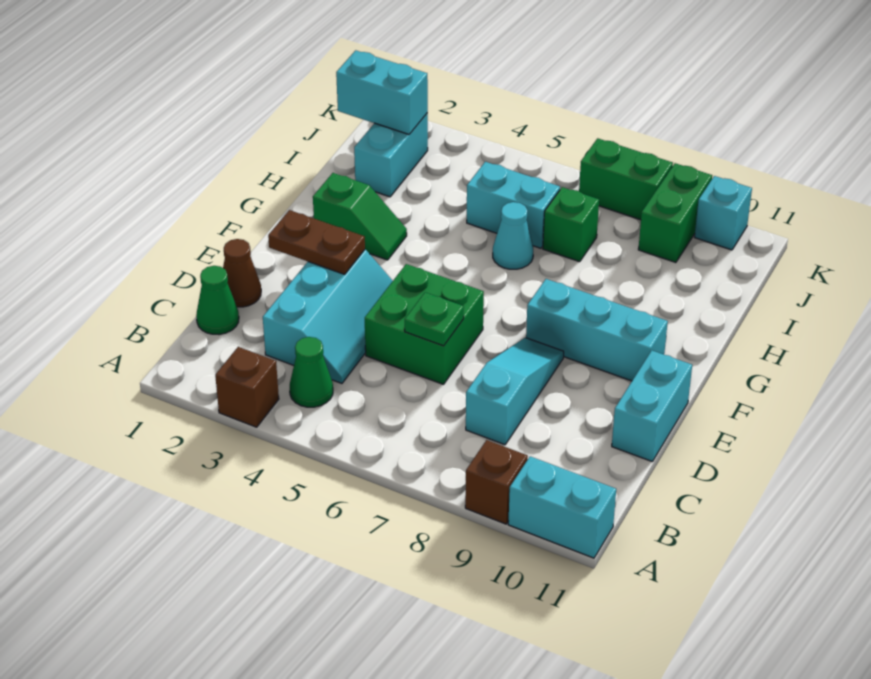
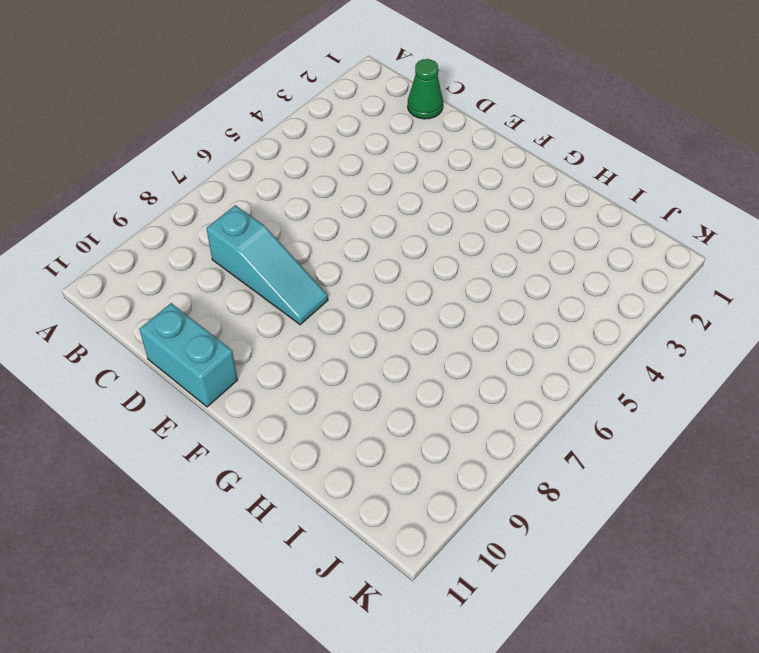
none -> brown brick A3 level 1
none -> brown brick A9 level 1
none -> cyan brick A10:A11 level 1

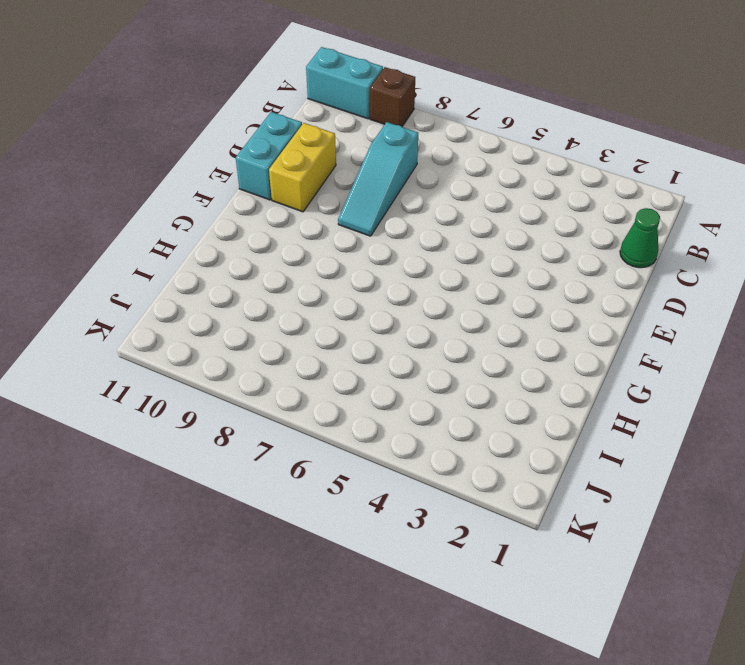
yellow brick D10:E10 level 1 -> none
none -> brown brick A3 level 1
none -> green cone B4 level 1
none -> cyan slope C3:E4 level 1 top 3

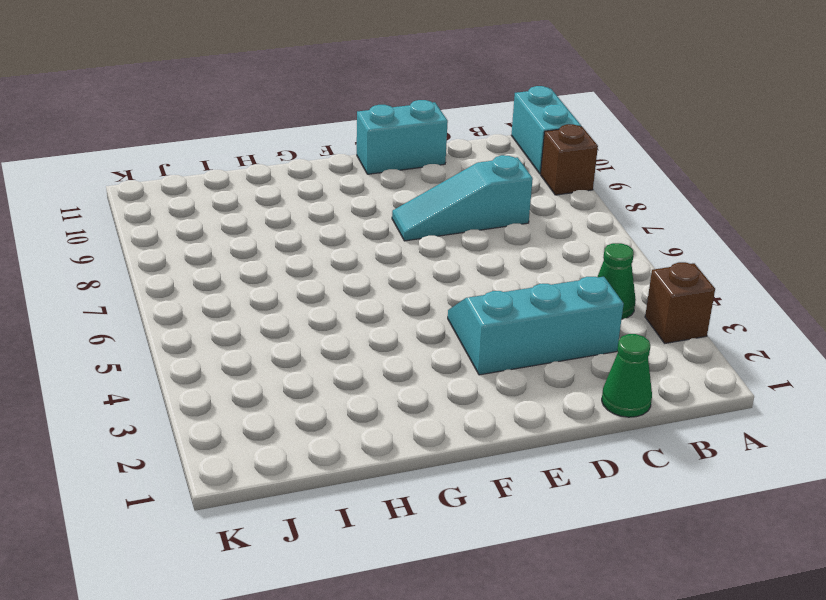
none -> brown cone D1 level 1
none -> green brick D5:E6 level 1
none -> cyan brick F8:F10 level 1

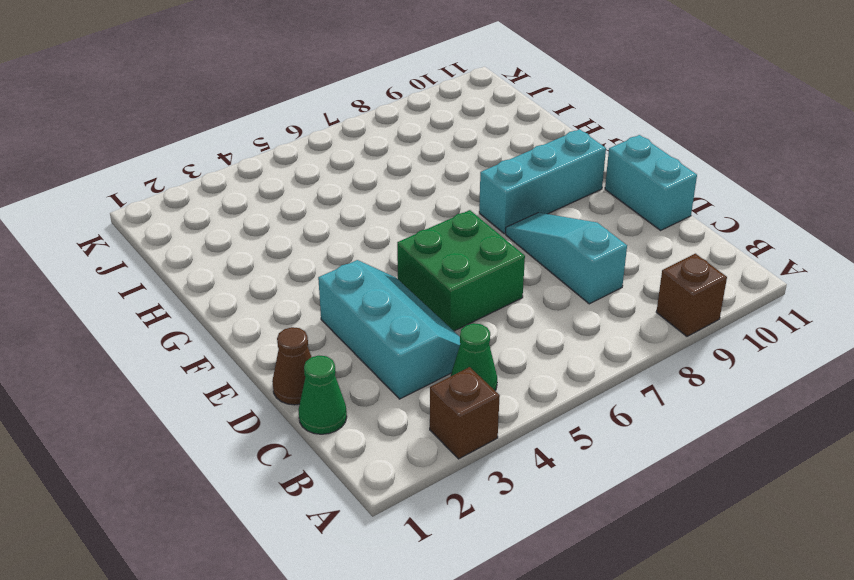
none -> cyan brick A10:A11 level 1
none -> green slope G2:G3 level 1 top 2
none -> cyan cone H6 level 1

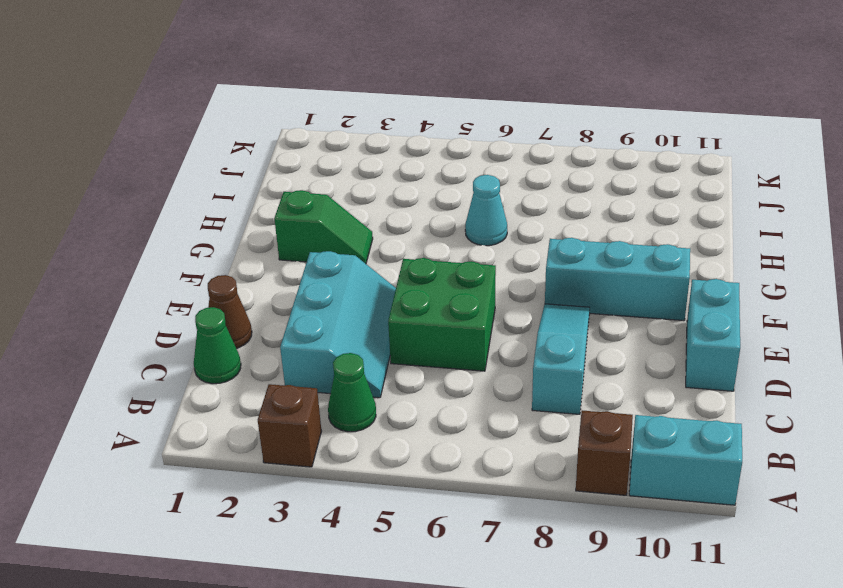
none -> cyan brick I2:J2 level 1
none -> cyan brick I5:I6 level 1
none -> green brick I7 level 1

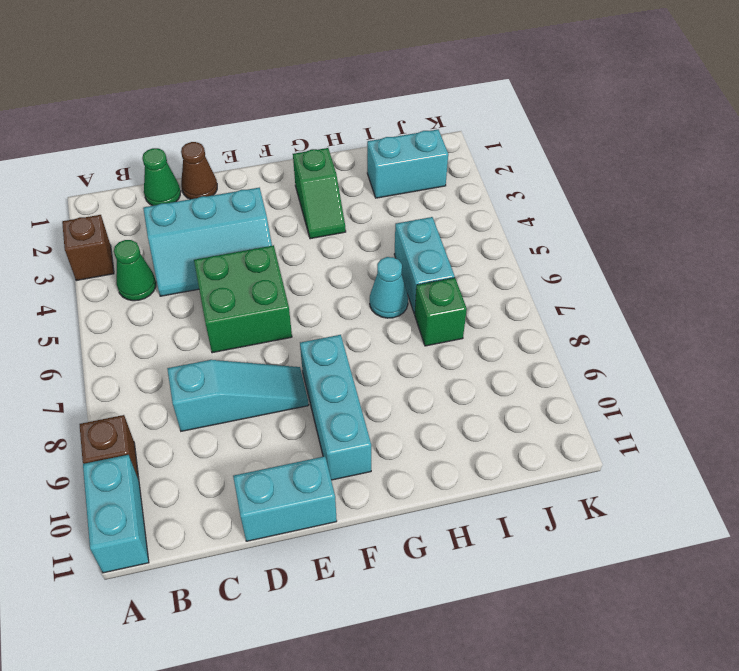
none -> green brick J9:K9 level 1
none -> green brick K7:K8 level 1
none -> cyan brick K10 level 1

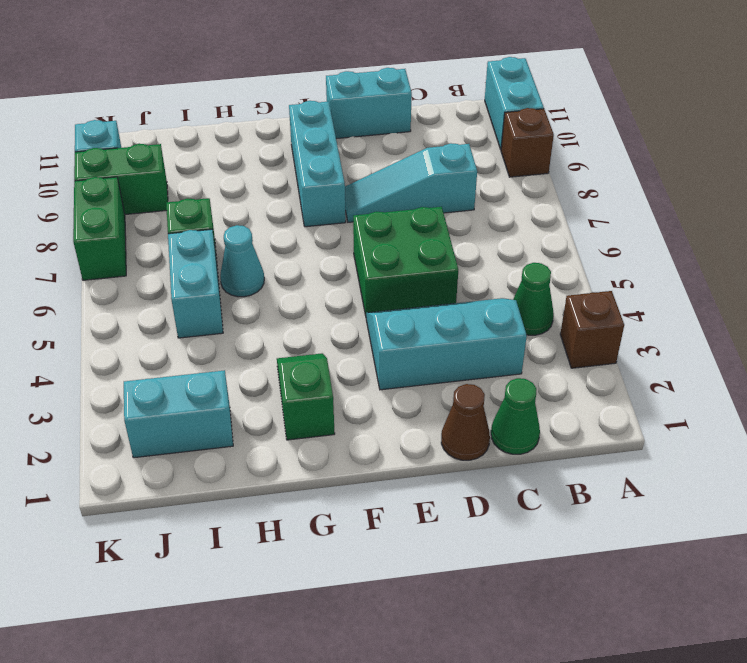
none -> green plate D6 level 2
none -> brown plate E2:E3 level 2
none -> cyan brick J1:J2 level 2

